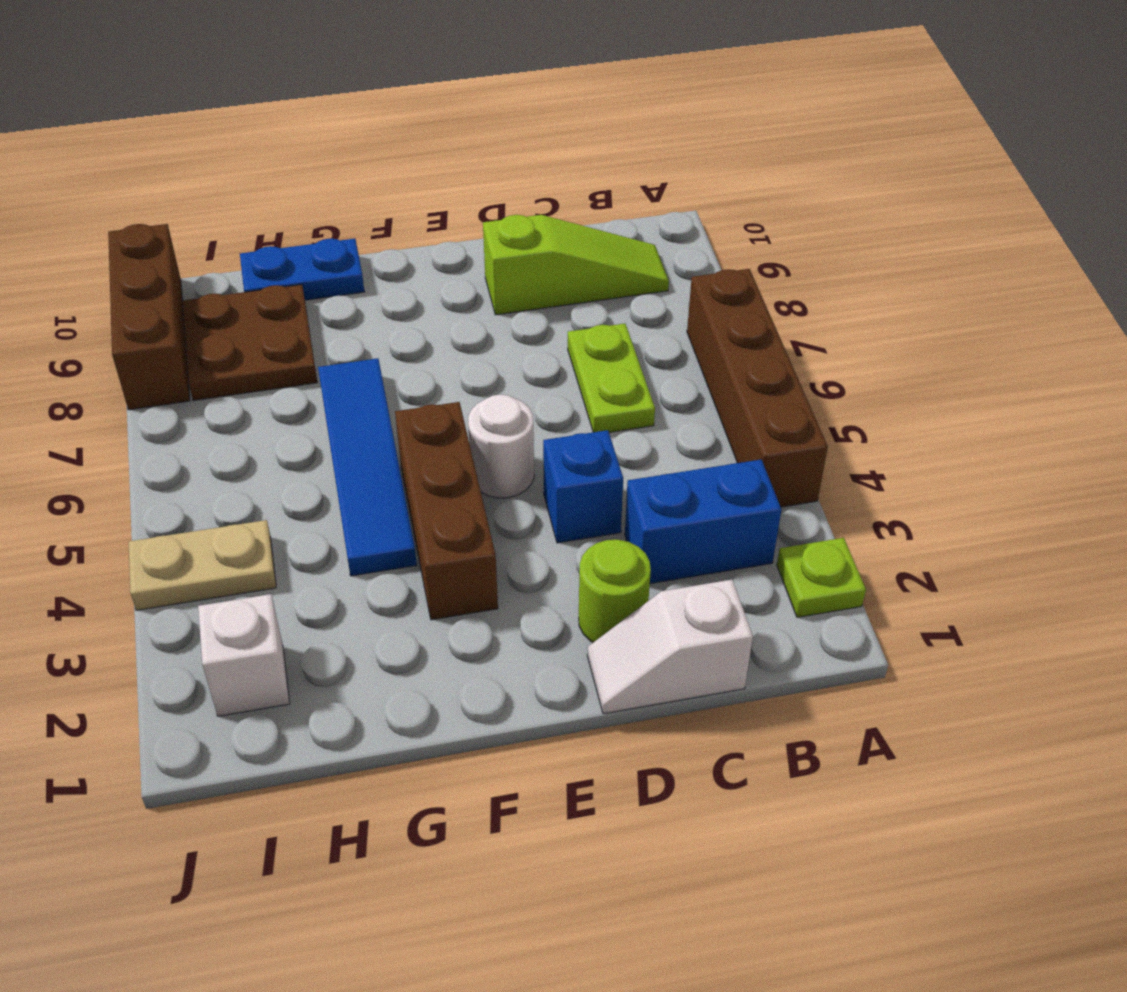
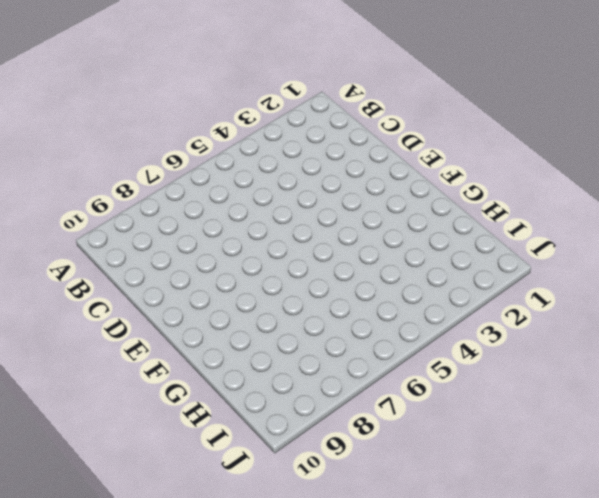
none -> lime plate A2 level 1
none -> brown brick A4:A7 level 1
none -> blue brick B3:C3 level 1

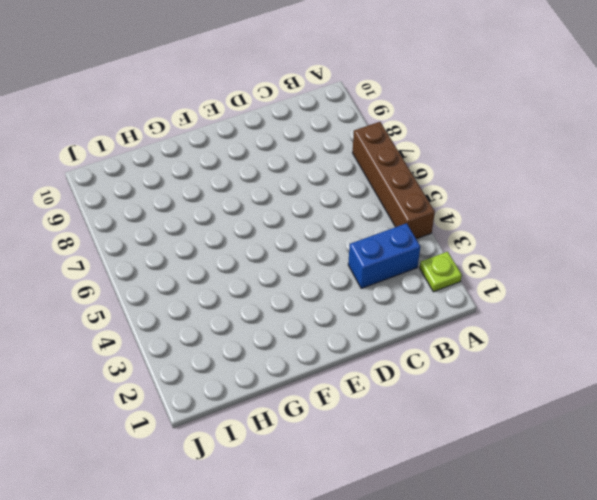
none -> lime slope B9:D9 level 1 top D
none -> white slope C1:D1 level 1 top C
none -> lime plate C6:C7 level 1

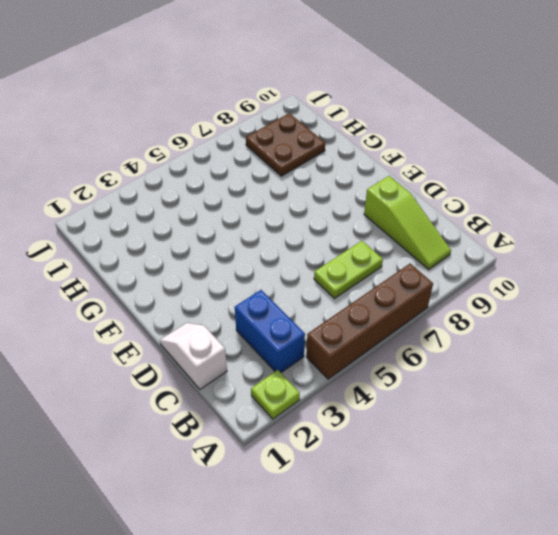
none -> lime round brick D2 level 1
none -> blue brick D4 level 1
none -> white round brick E5 level 1

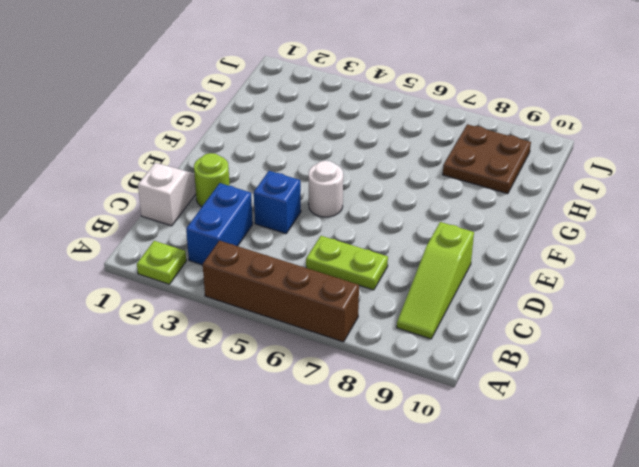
none -> brown brick F3:F5 level 1
none -> blue tile G4:G7 level 1
none -> blue plate G10:H10 level 1

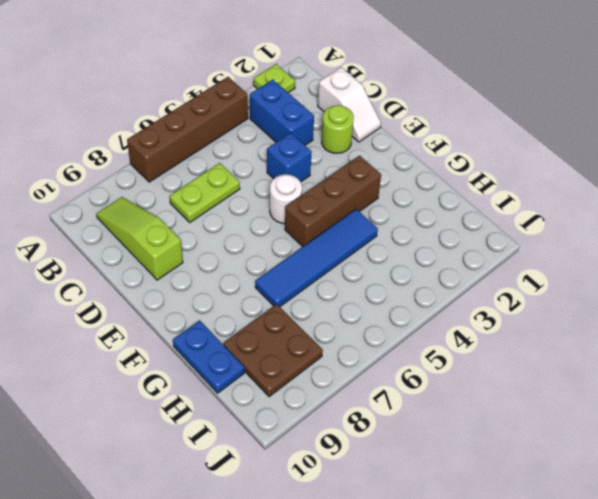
none -> white brick I2 level 1
none -> tan plate I4:J4 level 1
none -> brown brick J8:J10 level 1

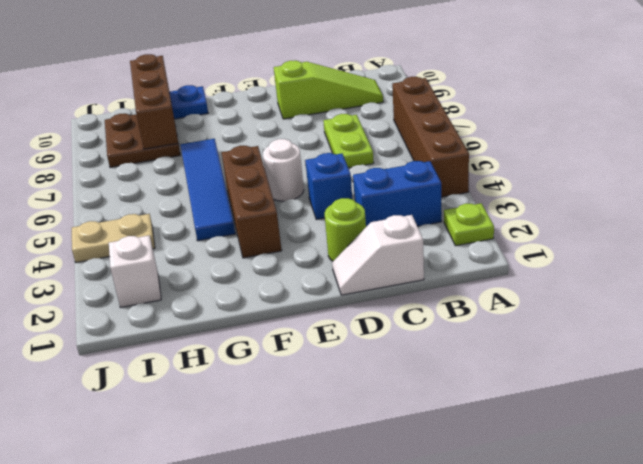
brown brick H8:H10 level 2 -> brown brick J8:J10 level 1

